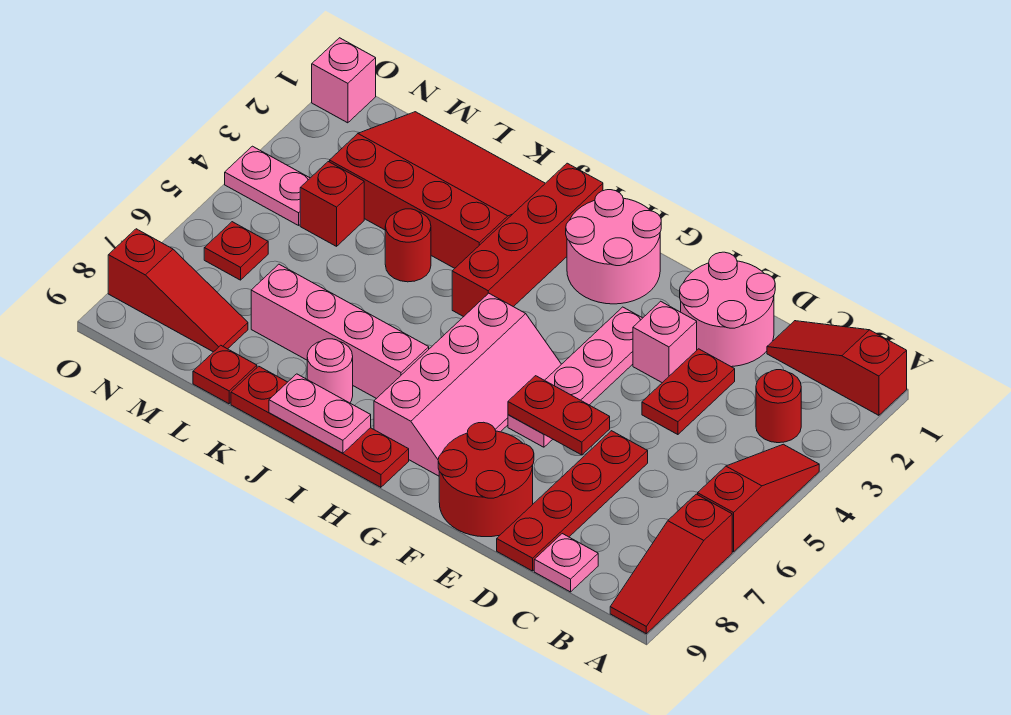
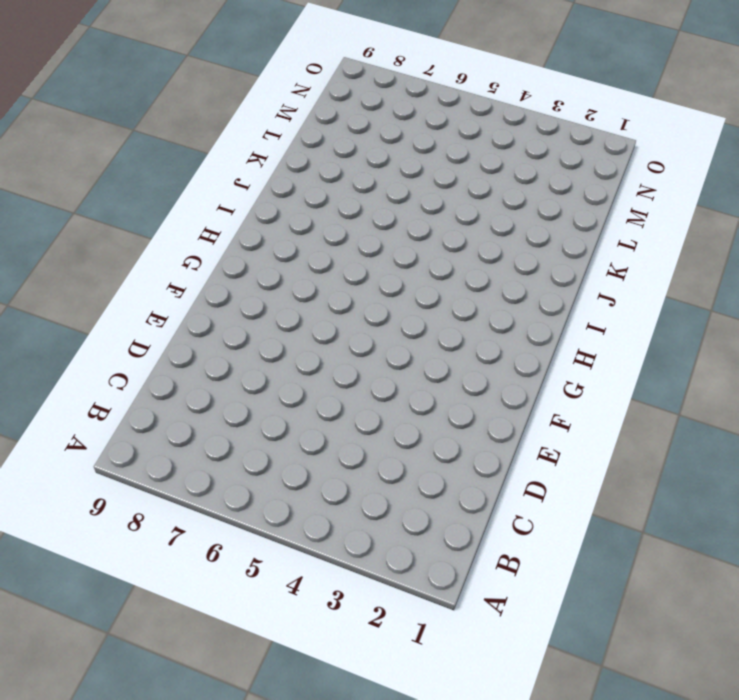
none -> red slope A1:C1 level 1 top A
none -> red slope A4:A6 level 1 top 6
none -> red slope A7:A9 level 1 top 7

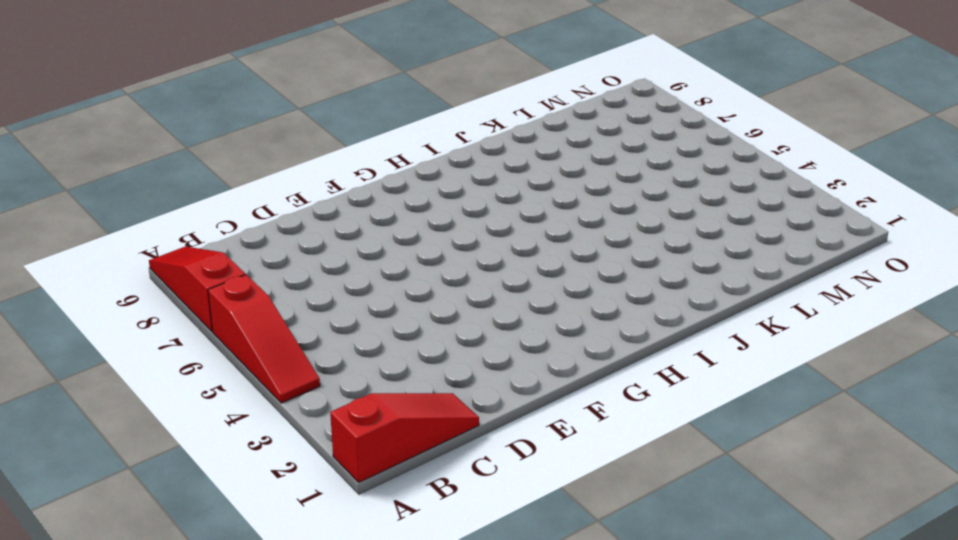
none -> red round brick B3 level 1
none -> pink plate C9 level 1
none -> pink round brick D1:E2 level 1

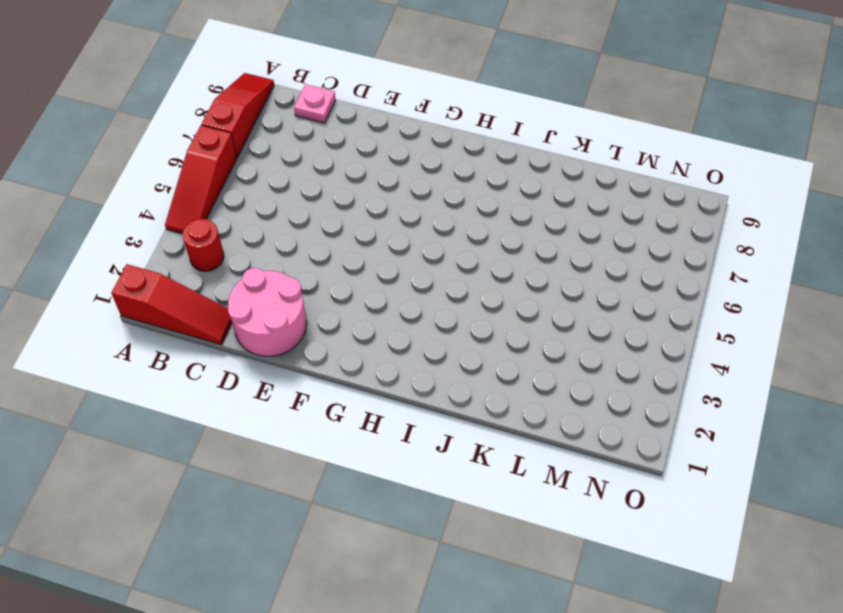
none -> red plate D3:D4 level 1
none -> red plate D6:D9 level 1
none -> pink brick E3 level 1

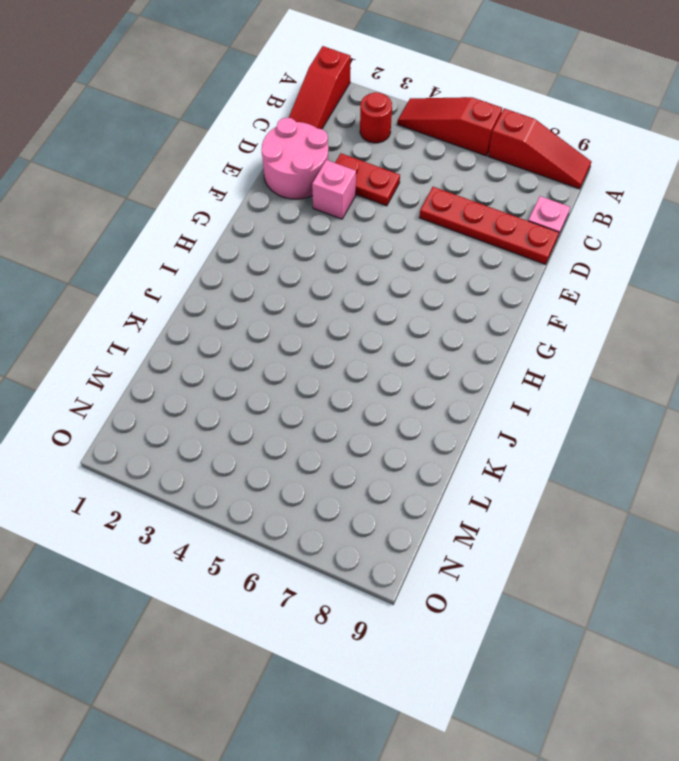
none -> red round brick E8:F9 level 1
none -> pink plate F3:F6 level 1
none -> pink round brick G1:H2 level 1

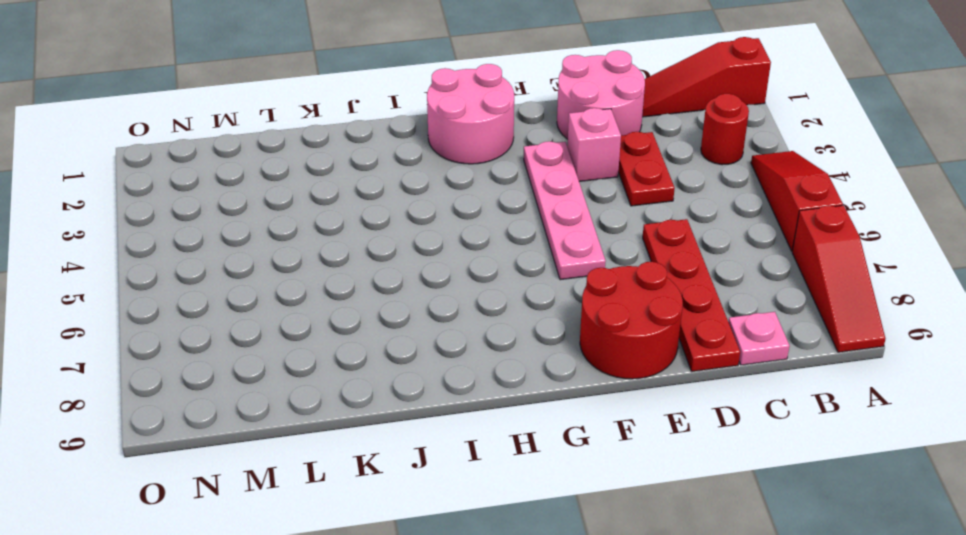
none -> pink slope G5:H8 level 1 top H
none -> red plate H9:K9 level 1
none -> red brick I1:I4 level 1

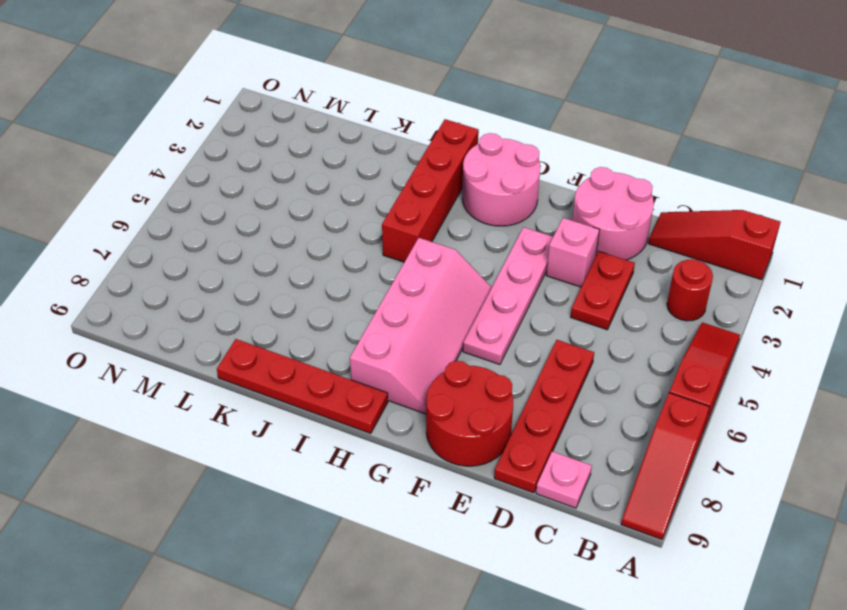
none -> pink brick I7:L7 level 1
none -> red slope J1:M3 level 1 top 3
none -> pink round brick J8 level 1

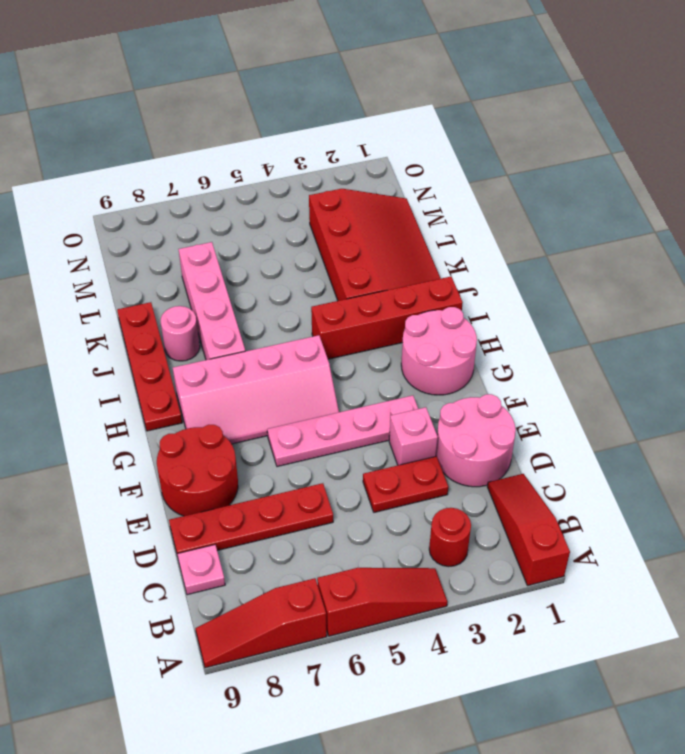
none -> red round brick K4 level 1
none -> red plate L9 level 1
none -> red brick M4 level 1

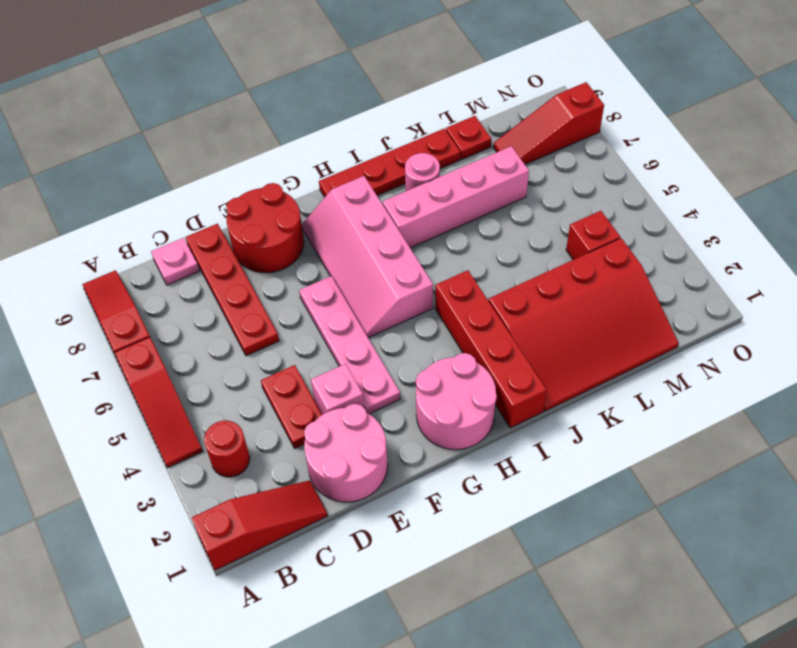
none -> red round brick K4 level 1
none -> pink plate N4:O4 level 1
none -> red plate N6 level 1

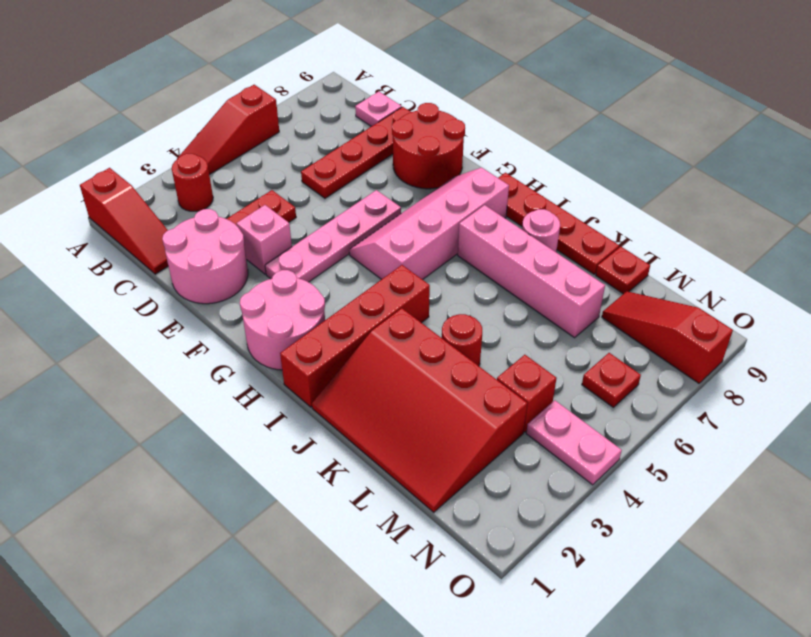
none -> red slope A7:A9 level 1 top 7
none -> pink brick O1 level 1
none -> red plate E6:F6 level 2

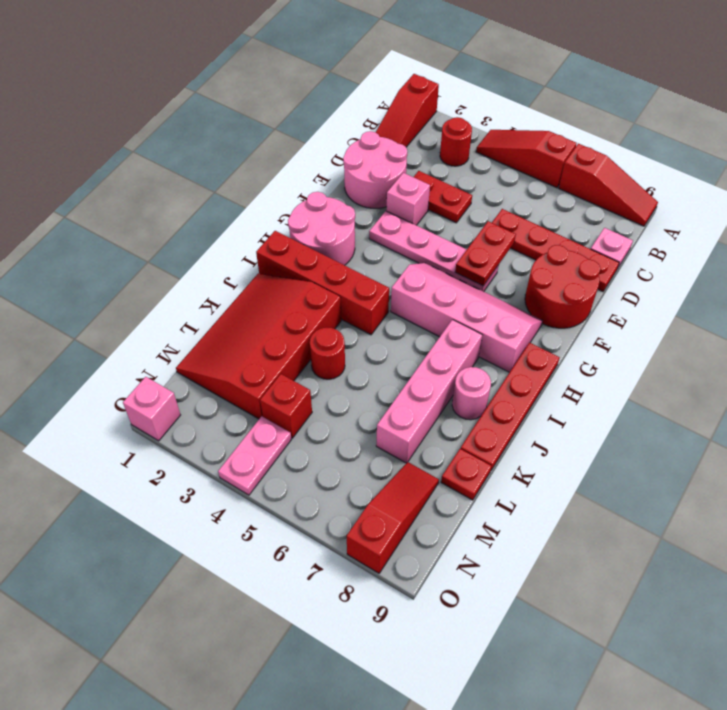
none -> red plate N6 level 1
none -> pink plate I9:J9 level 2

